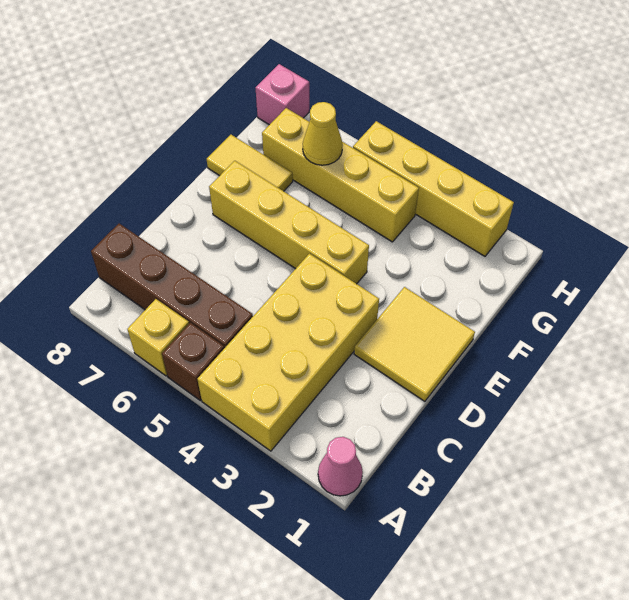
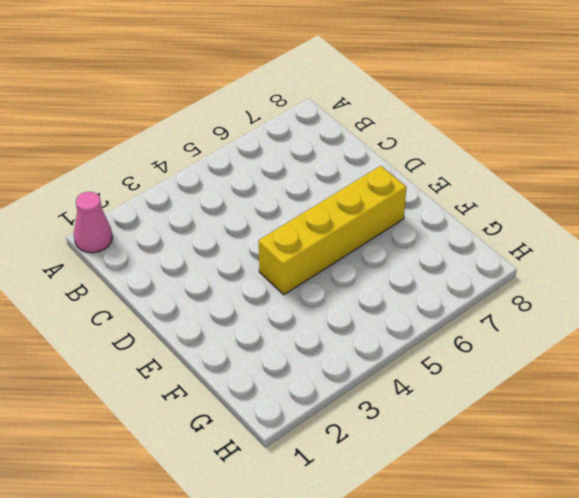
none -> yellow brick A3:D4 level 1
none -> brown brick A5 level 1
none -> yellow brick A6 level 1

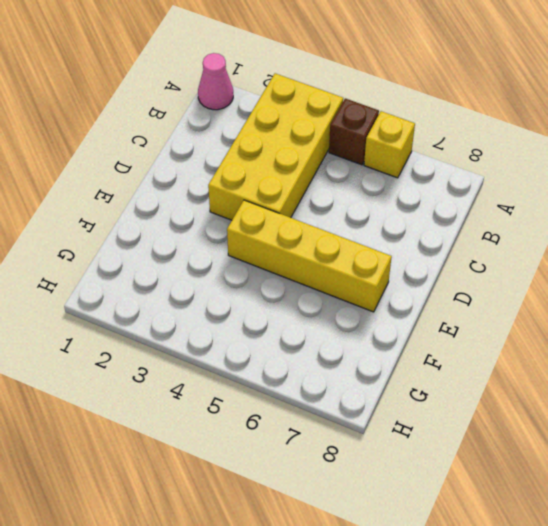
none -> brown brick B5:B8 level 1
none -> yellow tile D1:E2 level 1
none -> yellow tile F7:F8 level 1

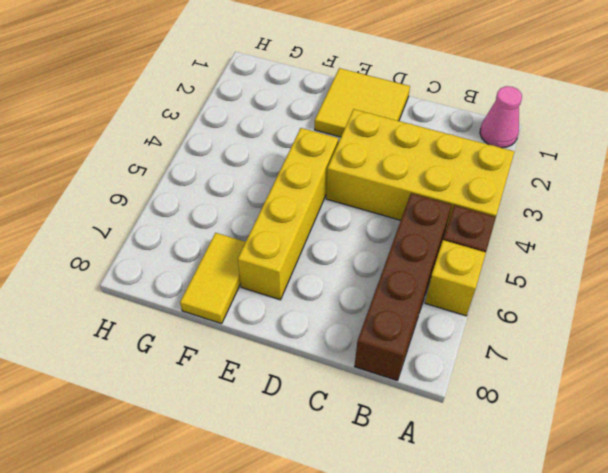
none -> yellow brick G4:G7 level 1
none -> yellow brick H2:H5 level 1
none -> pink brick H8 level 1

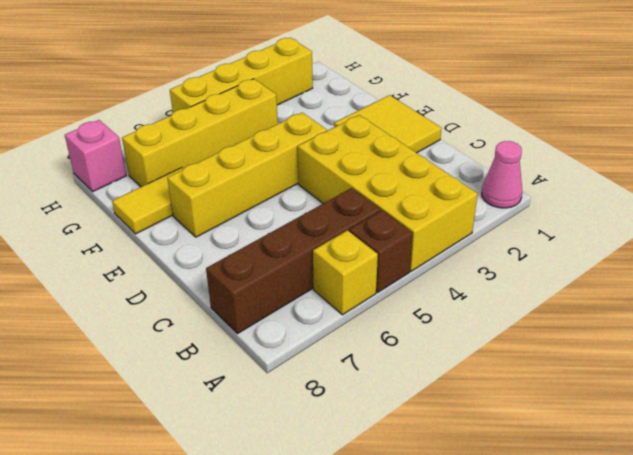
none -> yellow cone G6 level 2

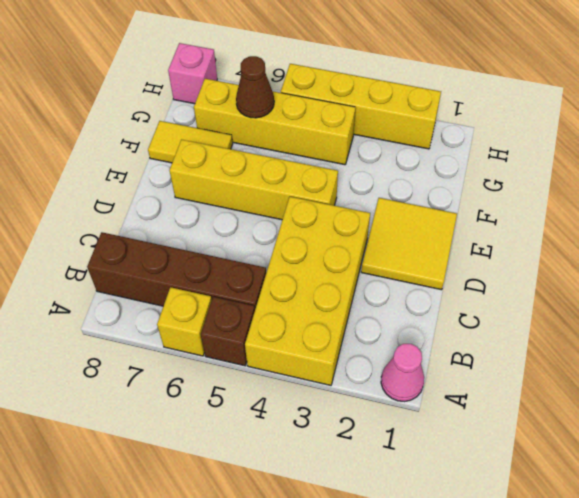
brown cone G6 level 2 -> yellow cone G6 level 2

